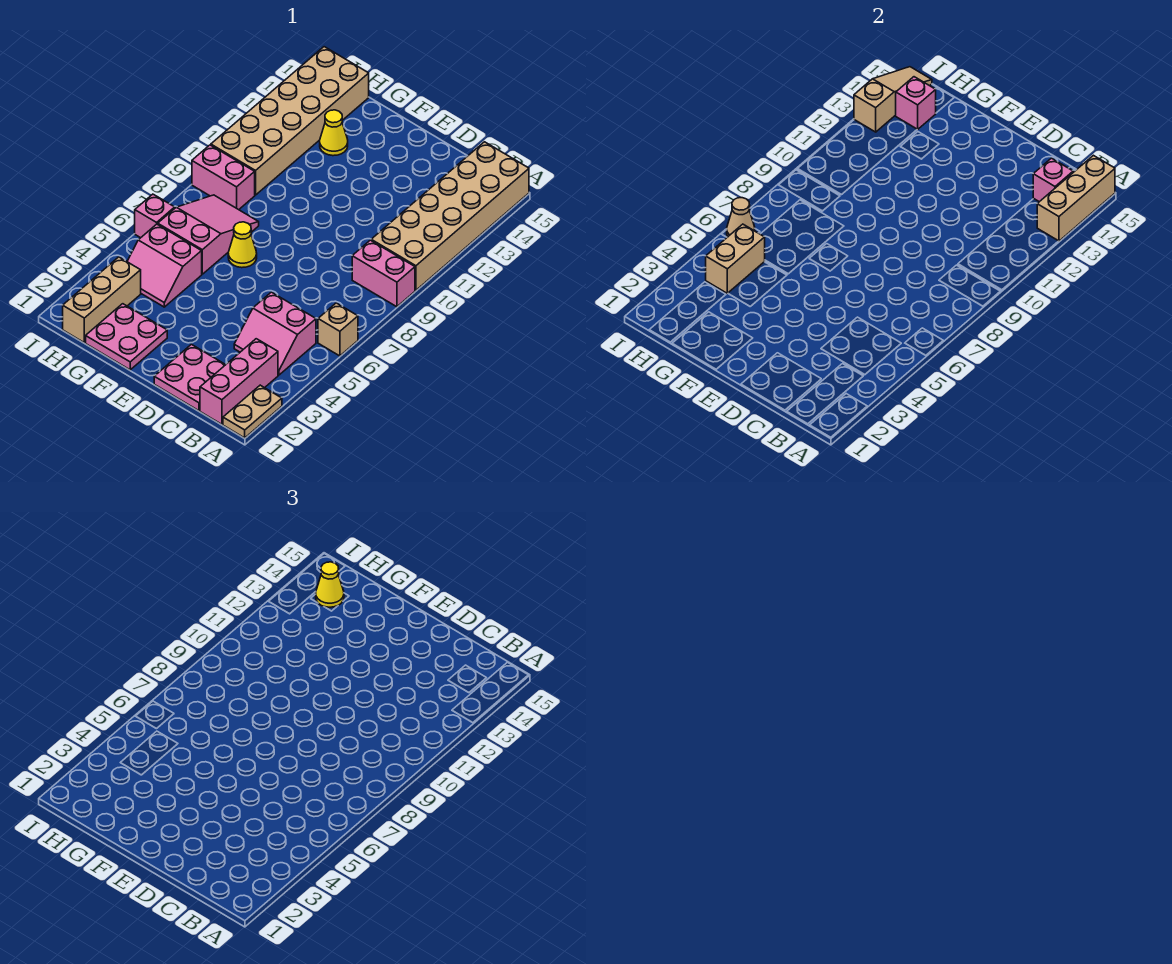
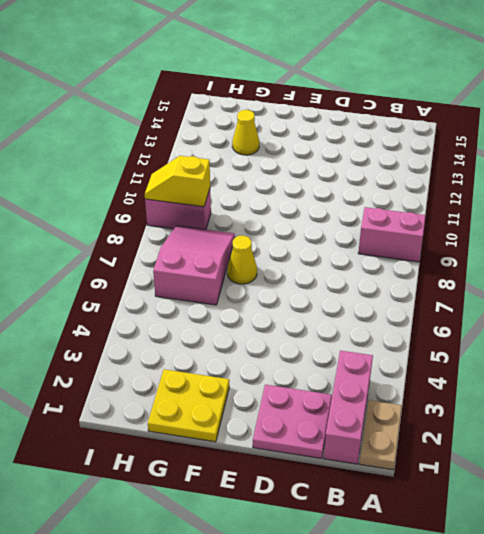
yellow plate F1:G2 level 1 -> pink plate F1:G2 level 1
yellow slope H9:I9 level 2 top H -> none
none -> tan brick A6 level 1
none -> tan brick A10:B15 level 1
none -> pink slope B4:C5 level 1 top 5

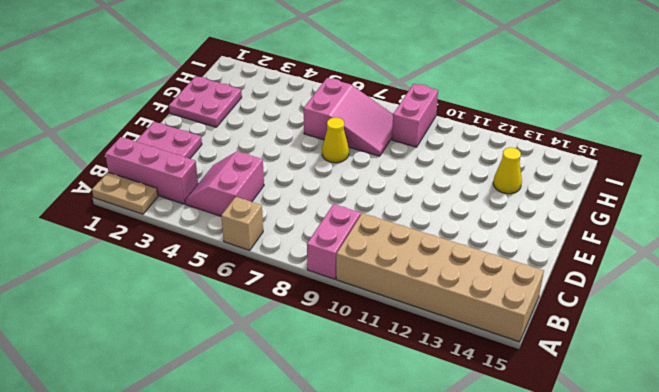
none -> pink slope G4:H5 level 1 top 5
none -> tan brick H1:H3 level 1
none -> tan brick H10:I15 level 1

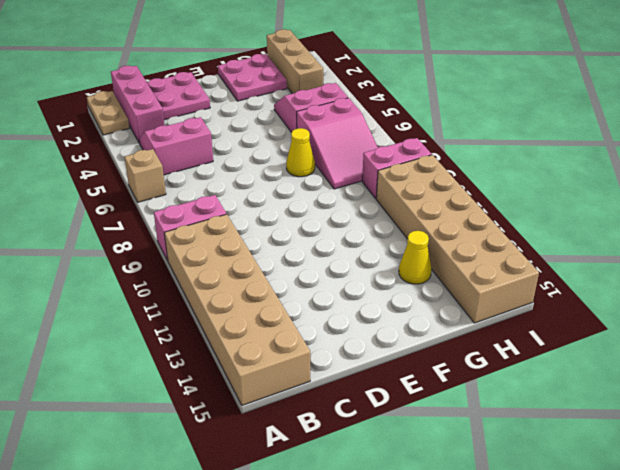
none -> pink brick I6 level 1
none -> tan brick A13:A15 level 2
none -> pink brick B14 level 2

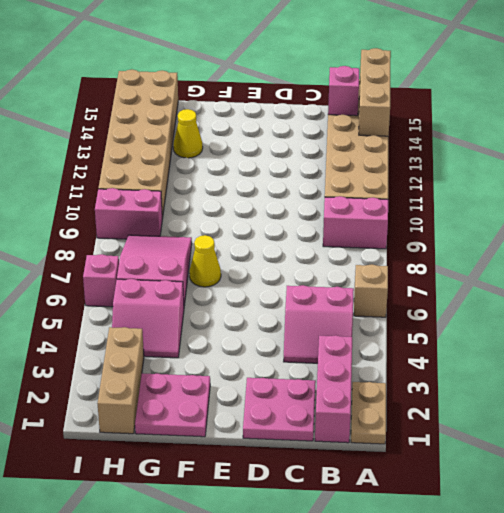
none -> tan brick H4:H5 level 2
none -> pink brick H14 level 2
none -> tan cone I6 level 2

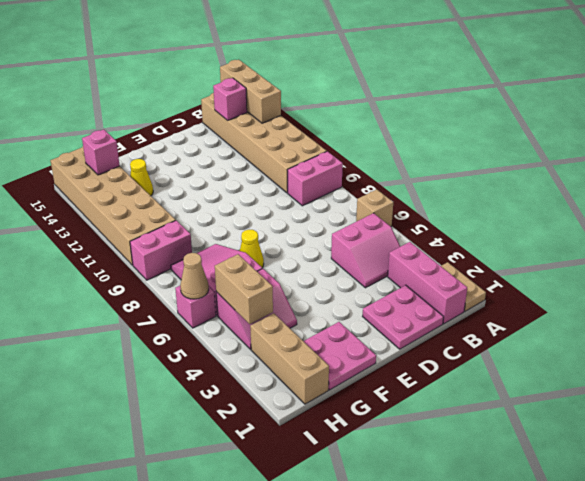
none -> tan slope I13:I15 level 2 top 13
none -> yellow cone H14 level 3

